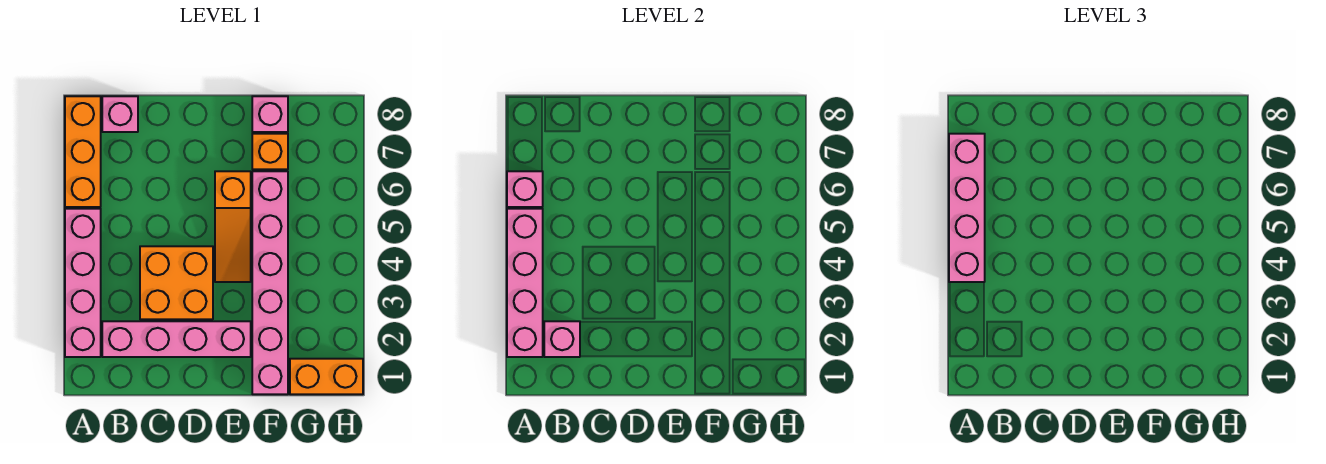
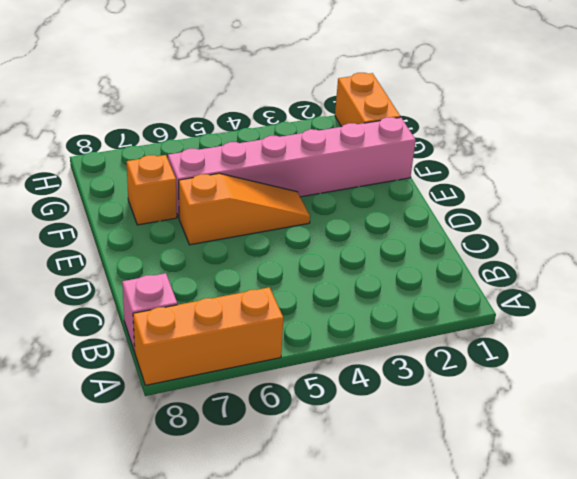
none -> pink brick A2:A5 level 1
none -> pink brick B2:E2 level 1
none -> orange brick C3:D4 level 1

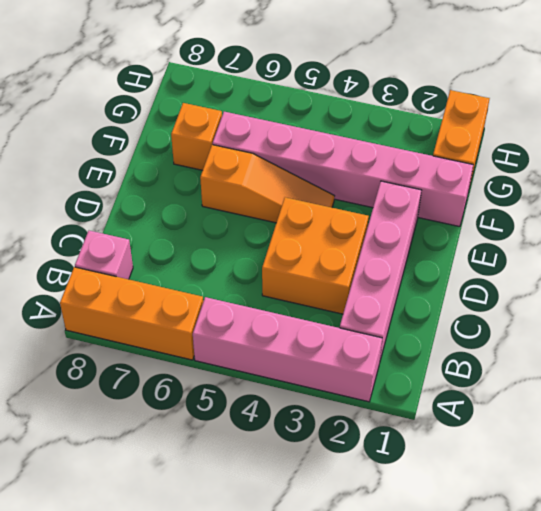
none -> pink brick F8 level 1
none -> pink brick A2:A5 level 2
none -> pink brick A6 level 2

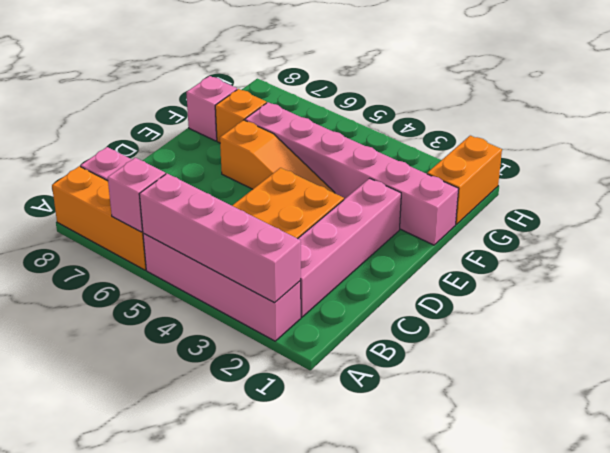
none -> pink brick B2 level 2
none -> pink brick A4:A7 level 3

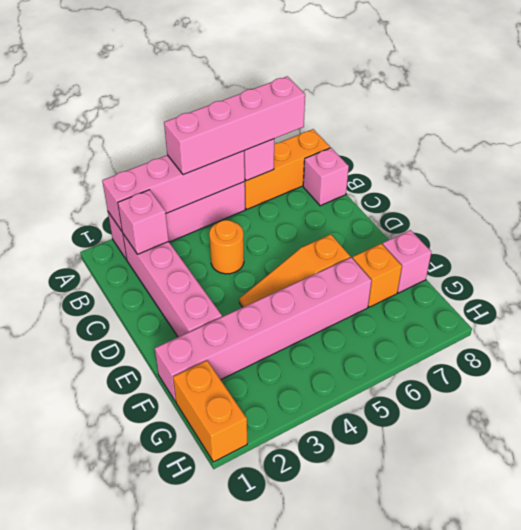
orange round brick C4 level 1 -> orange brick C3:D4 level 1

